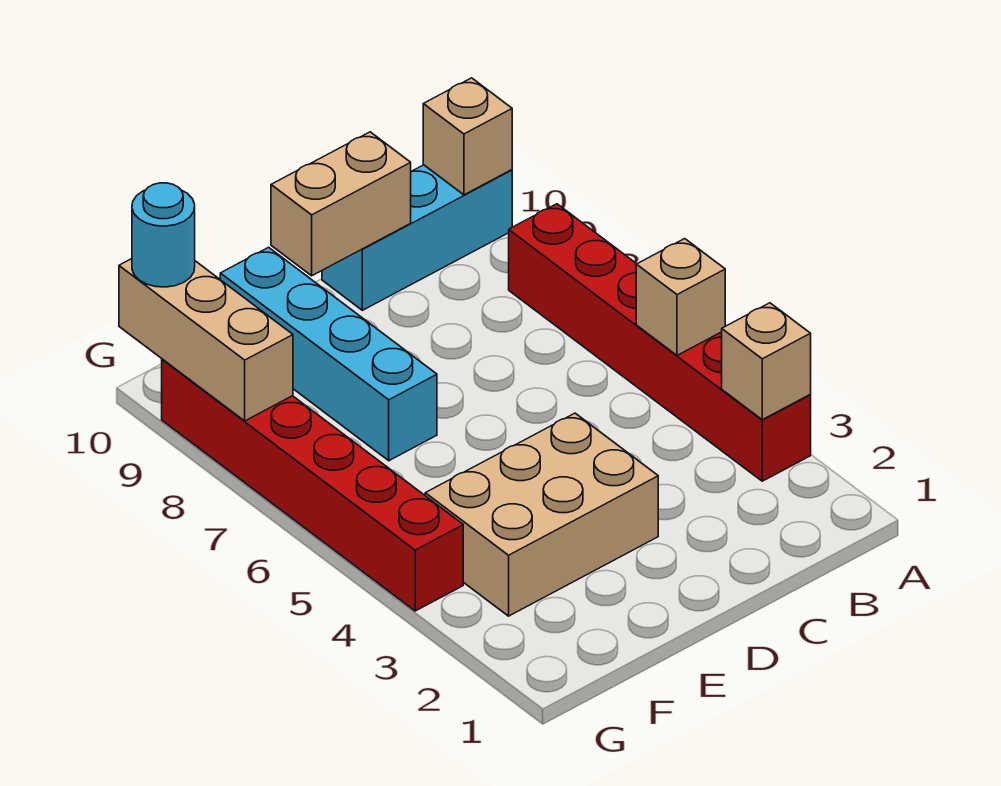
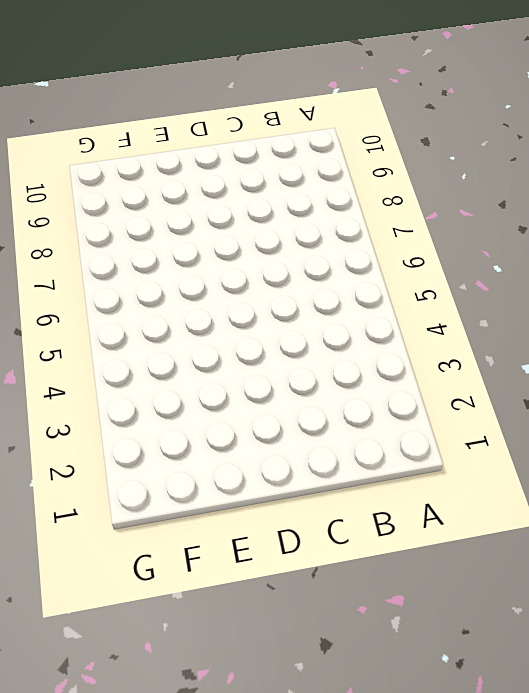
none -> red brick A3:A8 level 1
none -> cyan brick A10:C10 level 1

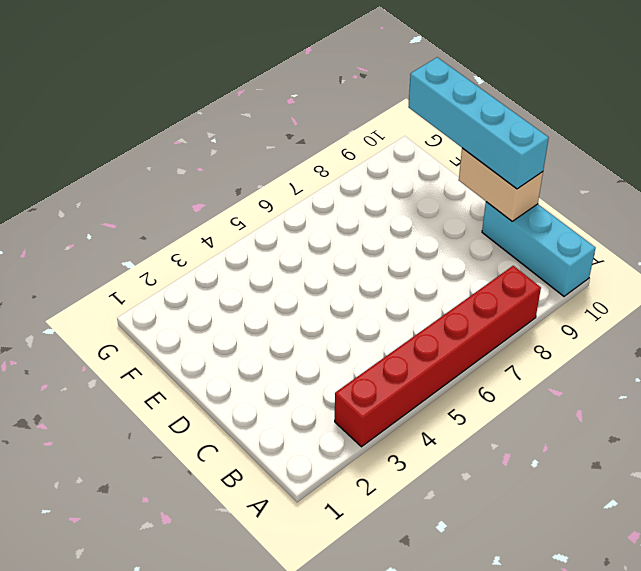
cyan brick C10:F10 level 3 -> cyan brick E7:E10 level 1
none -> tan brick D3:F4 level 1
none -> red brick G4:G9 level 1

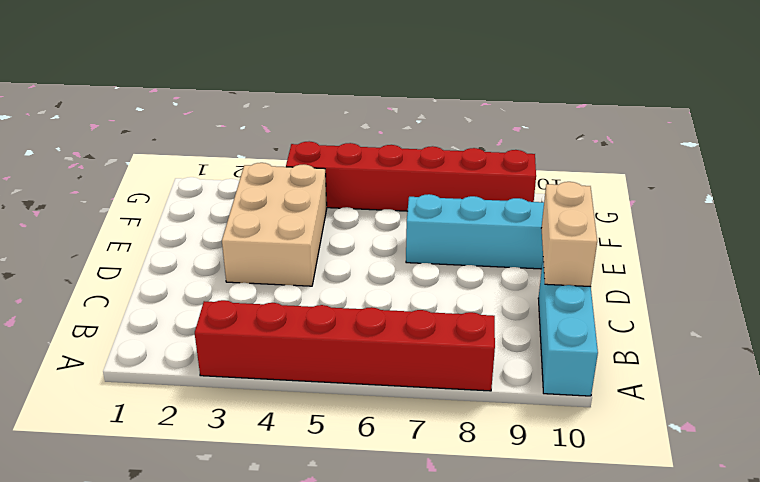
none -> tan brick A3 level 2
none -> tan brick A5 level 2

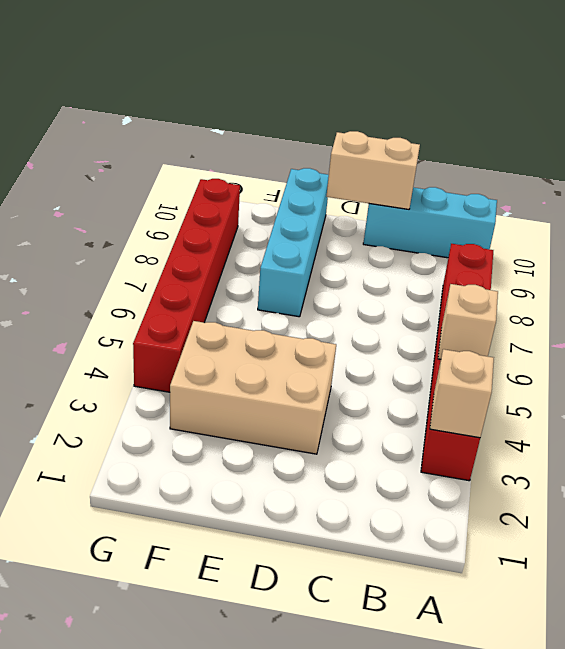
none -> tan brick A10 level 2
none -> tan brick G8:G10 level 2

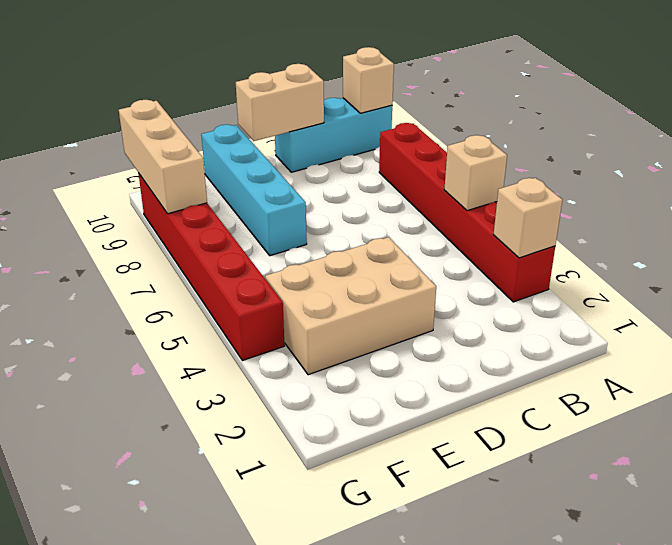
none -> cyan round brick G10 level 3

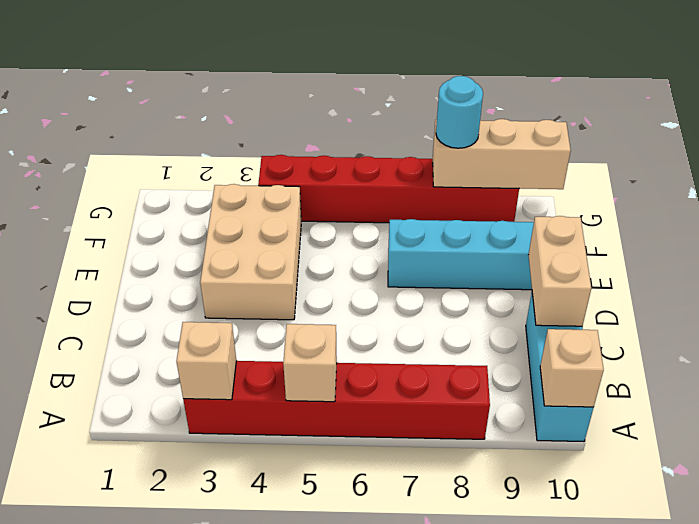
cyan round brick G8 level 3 -> cyan round brick G10 level 3

